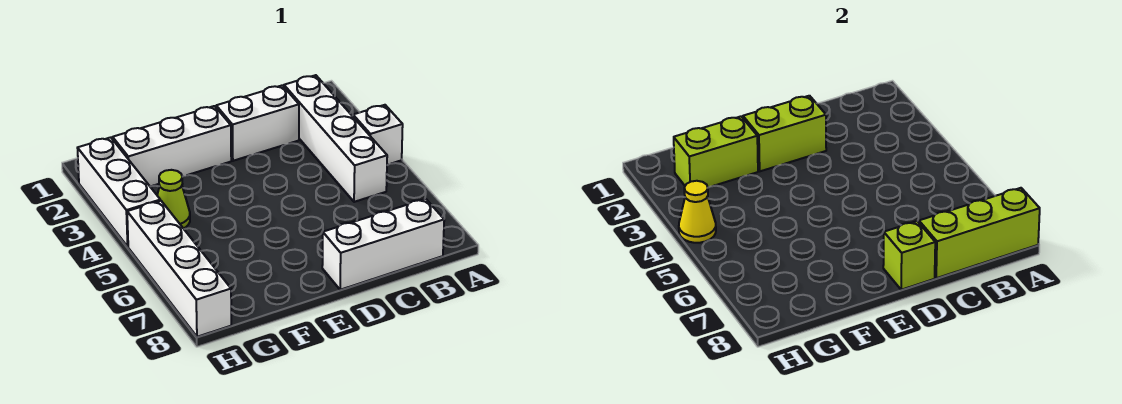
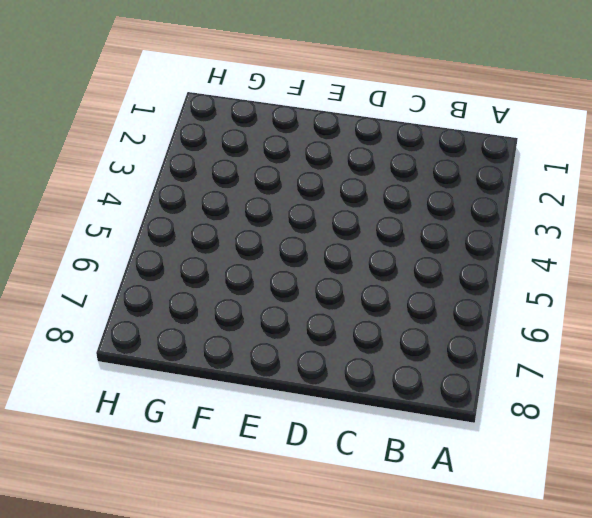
none -> white brick A4 level 1
none -> white brick B2:B5 level 1
none -> white brick B8:D8 level 1

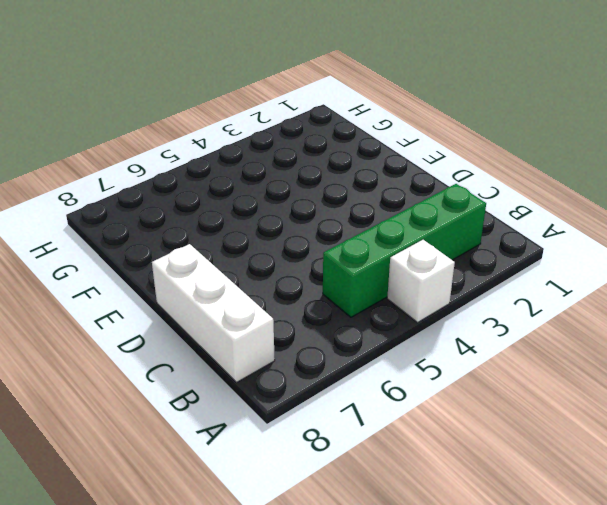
green brick B2:B5 level 1 -> white brick B2:B5 level 1
none -> white brick C2:D2 level 1
none -> white brick E2:G2 level 1
none -> lime cone G4 level 1

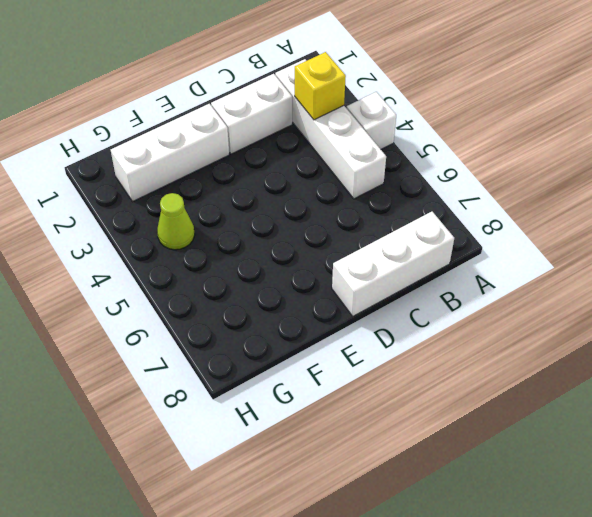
yellow brick B3 level 2 -> none
none -> white brick H2:H4 level 1
none -> white brick H5:H8 level 1
none -> lime brick A8:C8 level 2

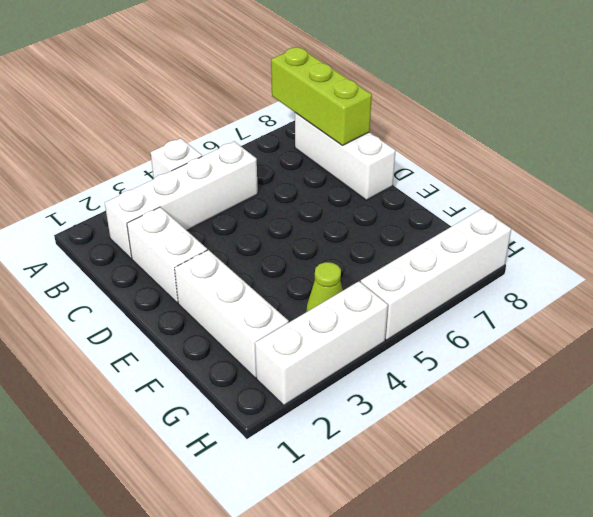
none -> lime brick D2:E2 level 2
none -> lime brick D8 level 2
none -> lime brick F2:G2 level 2

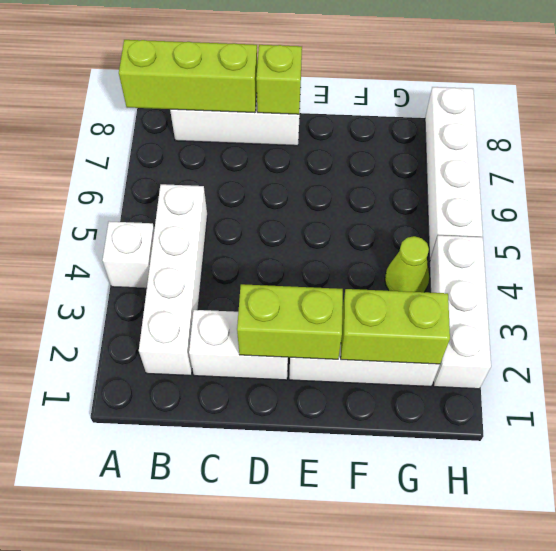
none -> yellow cone H4 level 2

